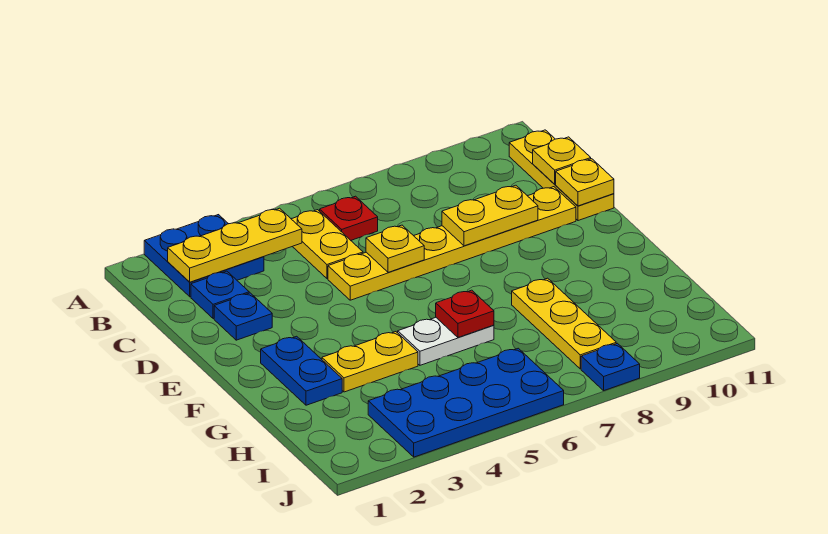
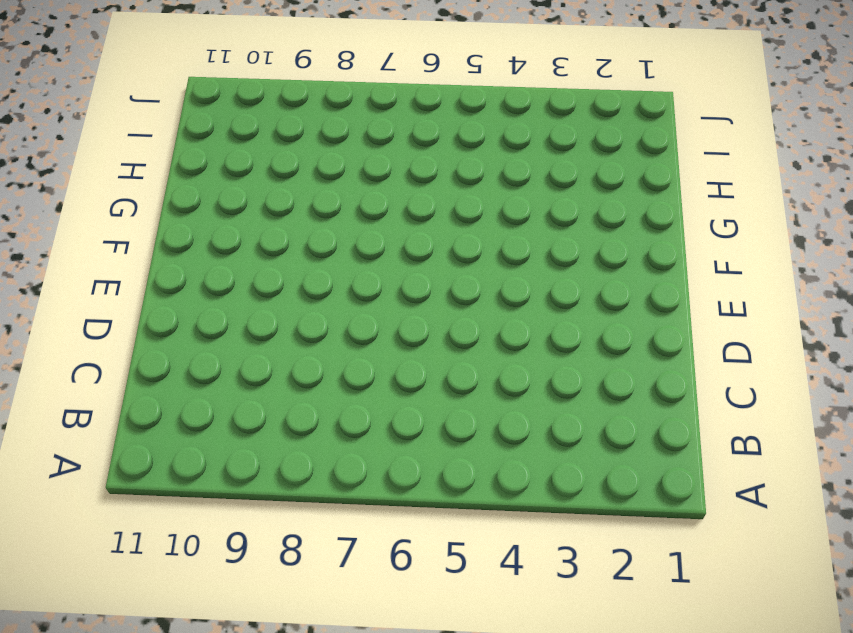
none -> blue plate A2:B3 level 1
none -> yellow plate B5:C5 level 1
none -> red plate B6 level 1

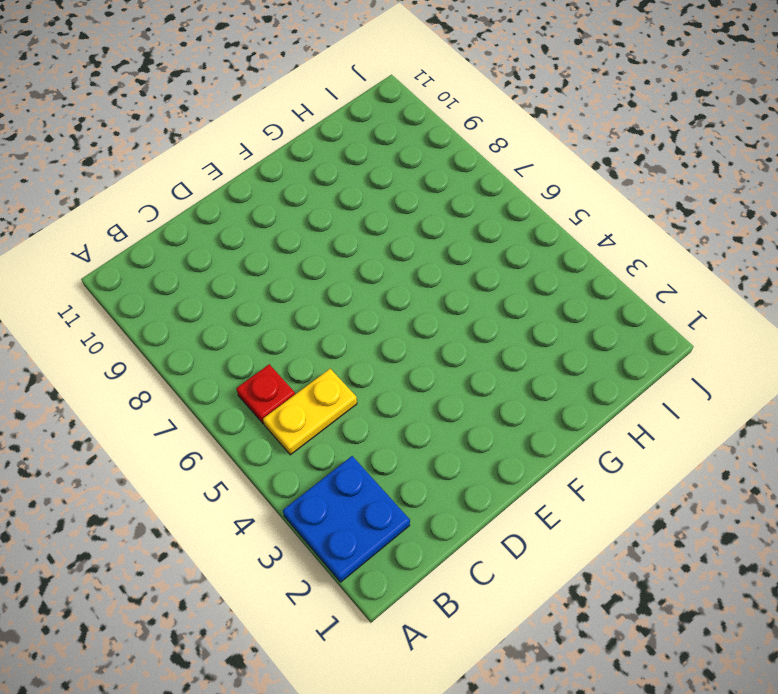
none -> yellow plate B11:D11 level 1
none -> blue plate C2 level 1
none -> blue plate D2 level 1

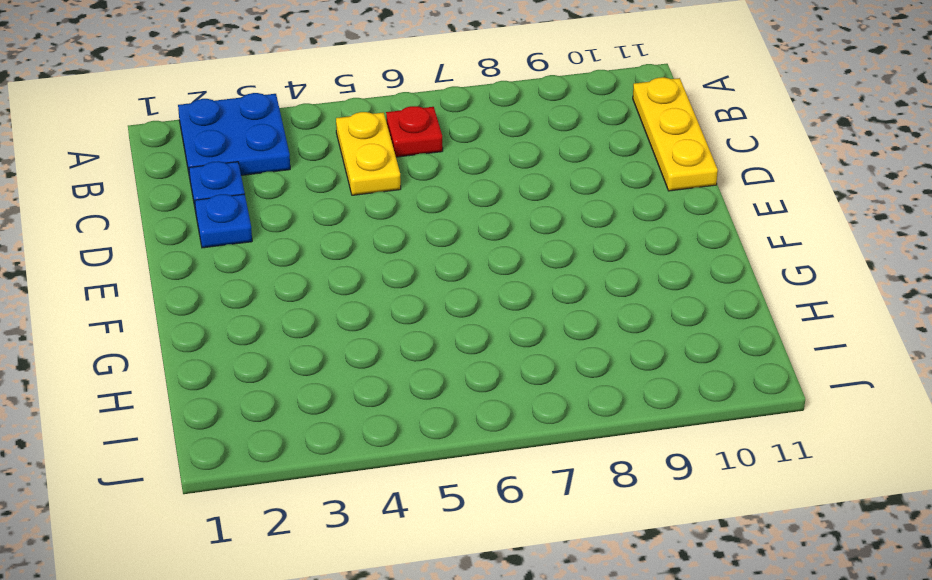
none -> yellow plate D5:D10 level 1
none -> blue plate F2:G2 level 1
none -> yellow plate G3:G4 level 1

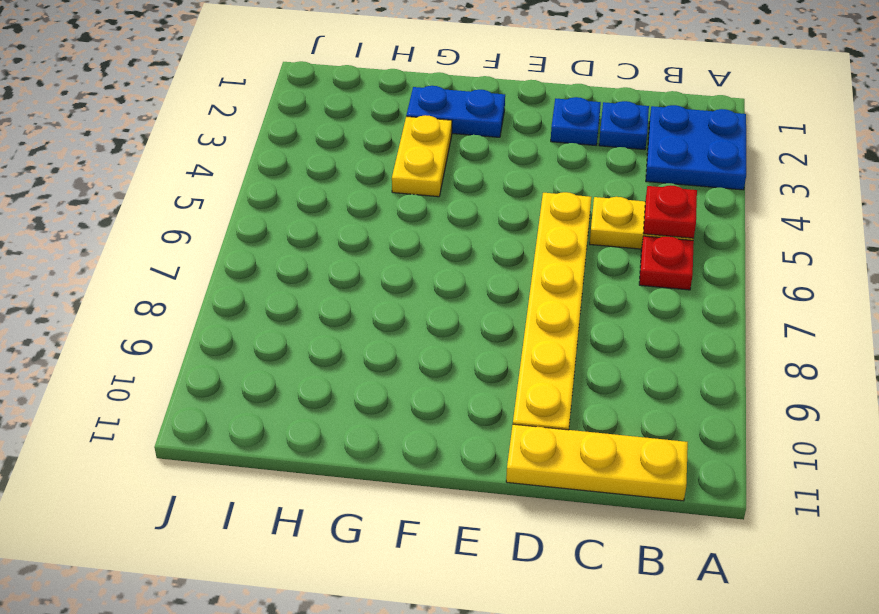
red plate B5 level 2 -> red plate G6 level 2
none -> white plate G5:G6 level 1
none -> yellow plate G8:I8 level 1
none -> blue plate I3:J6 level 1

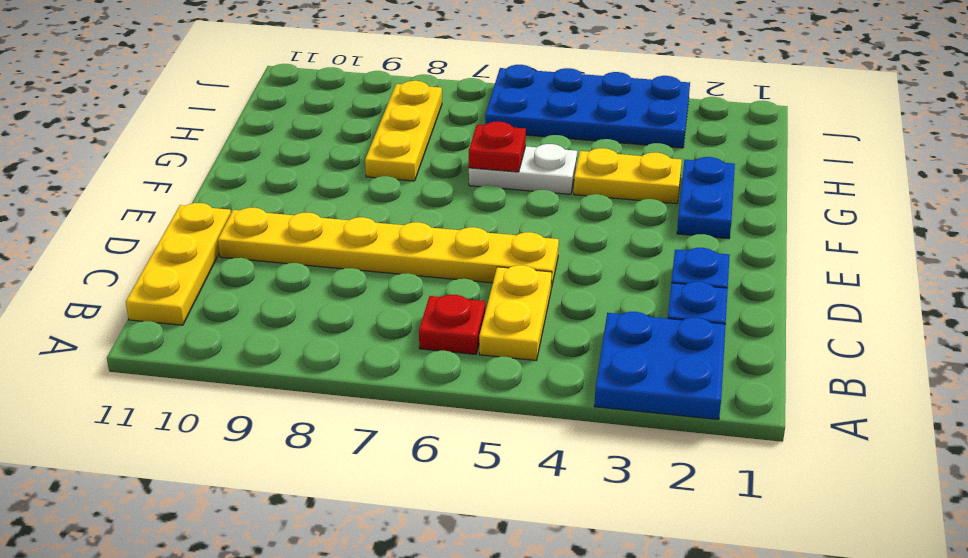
none -> blue plate J8 level 1
none -> yellow plate B2:B4 level 2
none -> yellow plate C11 level 2

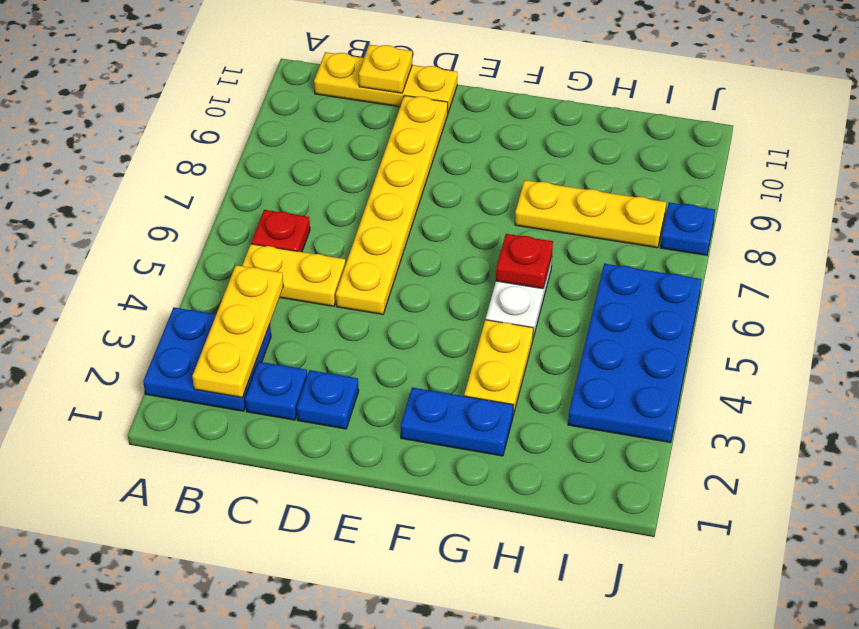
none -> yellow plate D6 level 2
none -> yellow plate D8:D9 level 2
none -> yellow plate D11 level 2

